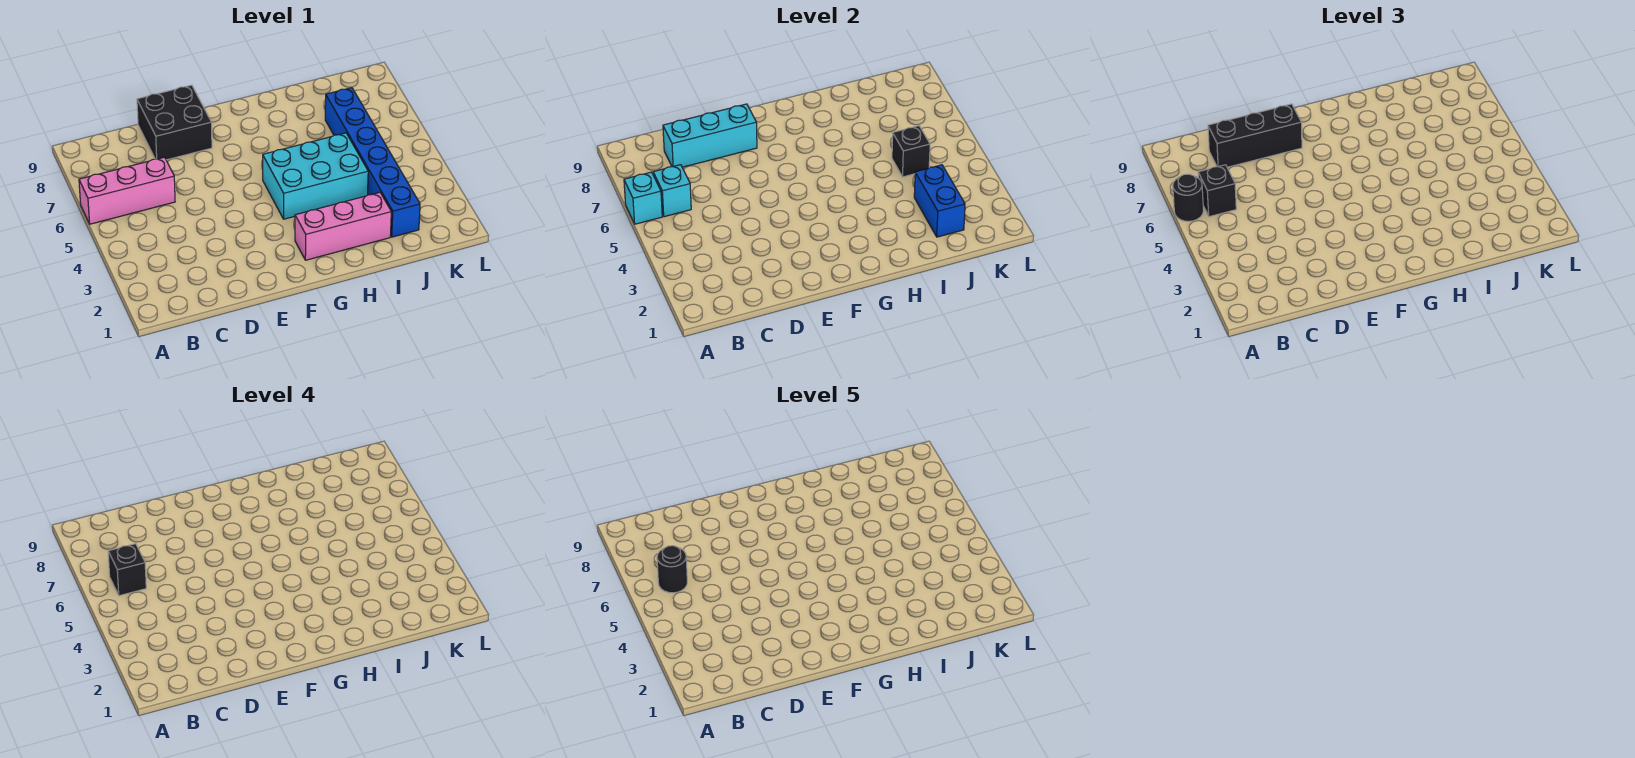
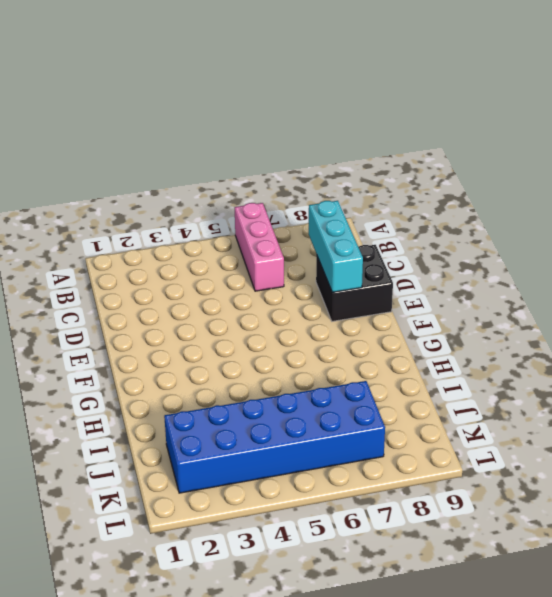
blue brick J2:K7 level 1 -> blue brick J2:J7 level 1
none -> pink brick G2:I2 level 1
none -> cyan brick G4:I5 level 1
none -> cyan brick A6 level 2

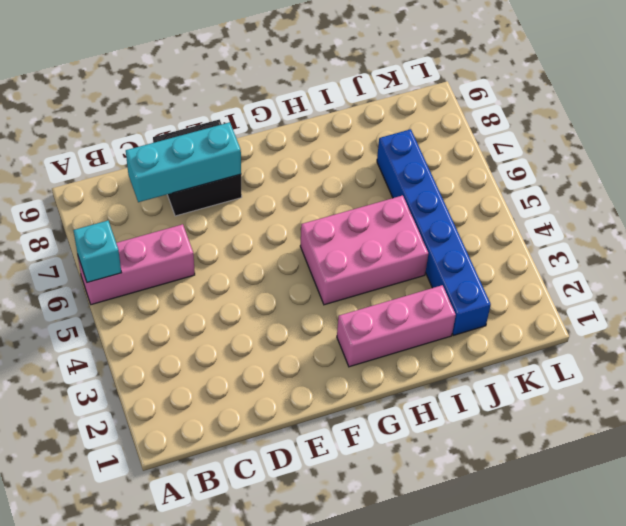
pink brick G4:I5 level 1 -> cyan brick G4:I5 level 1
none -> cyan brick B6 level 2
none -> blue brick J2:J3 level 2
none -> black brick J5 level 2

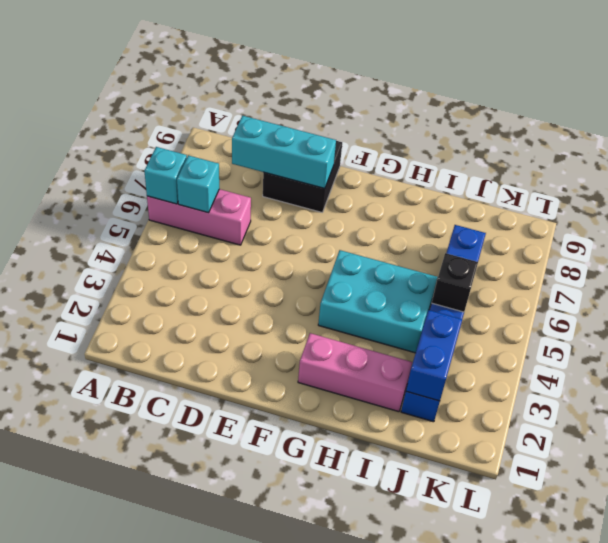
none -> black round brick A6 level 3
none -> black brick B6 level 3
none -> black brick C8:E8 level 3

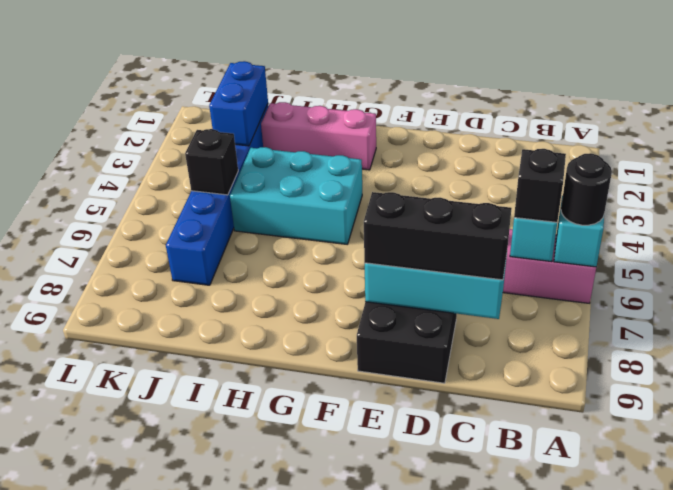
none -> black brick B6 level 4
none -> black round brick B6 level 5

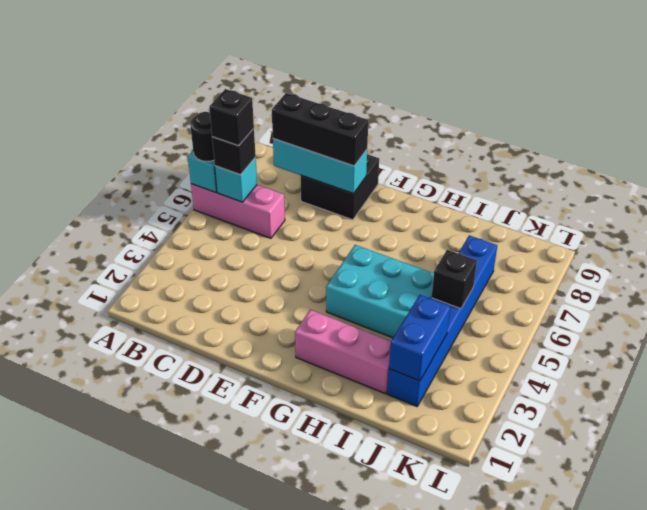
none -> black round brick B6 level 5

